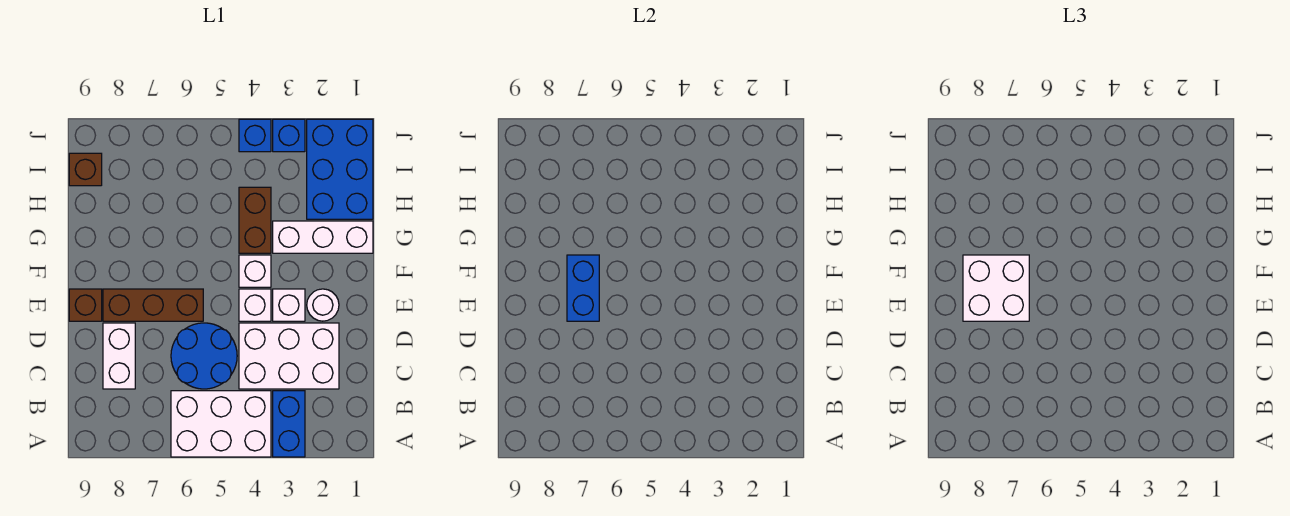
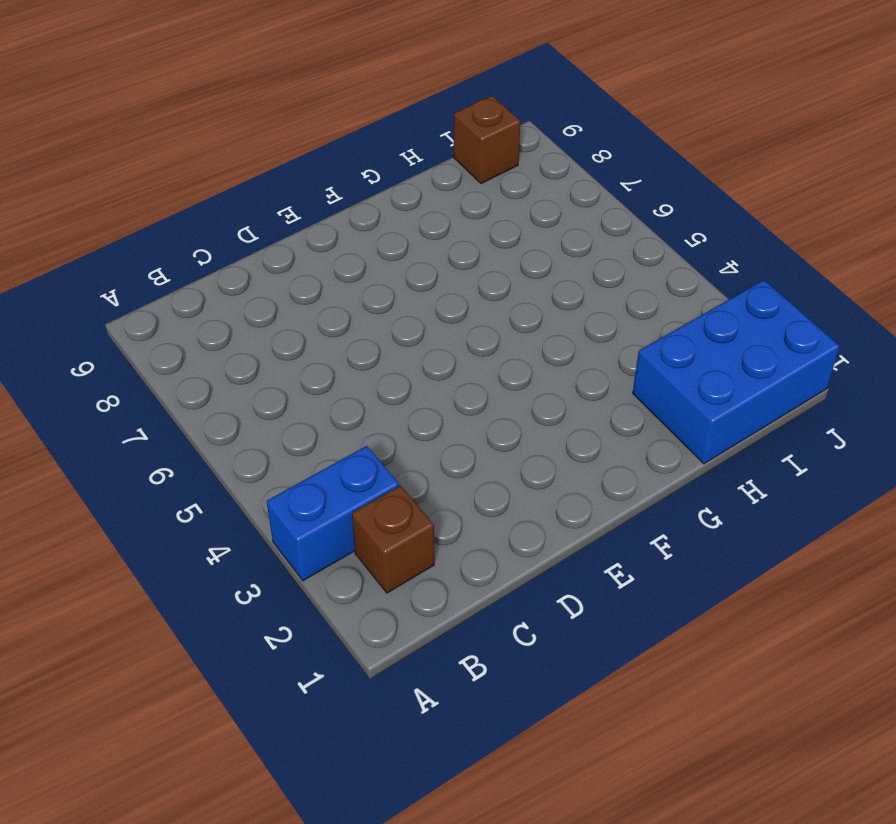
brown brick B2 level 1 -> brown brick E9 level 1
none -> white brick A4:B6 level 1
none -> white brick C2:D4 level 1
none -> blue round brick C5:D6 level 1

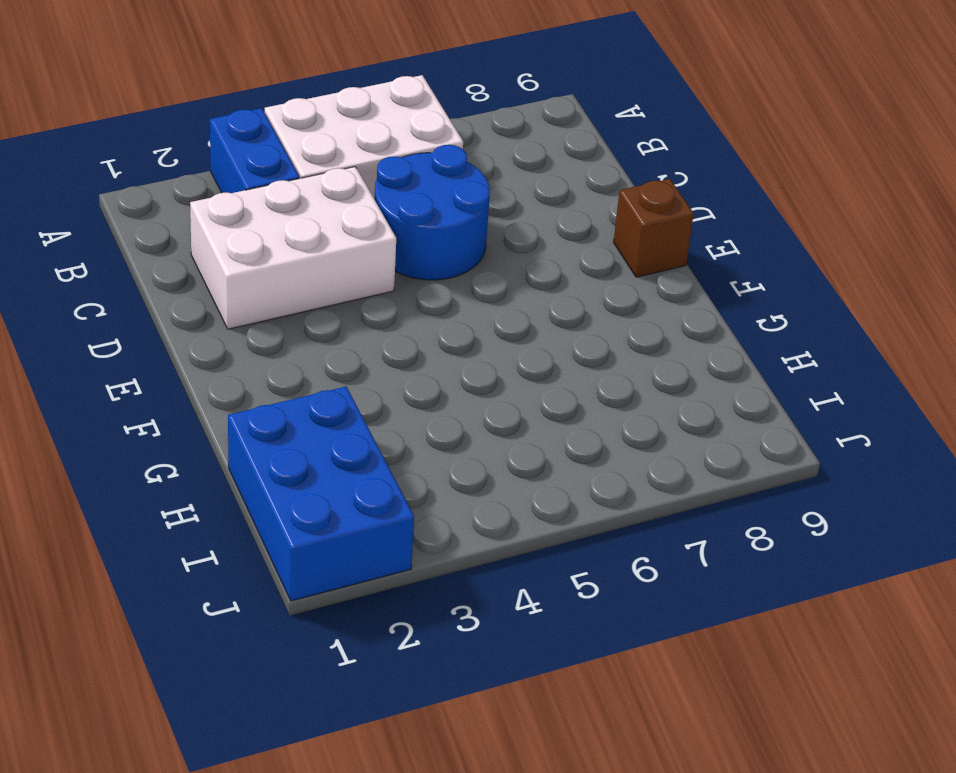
none -> white brick C8:D8 level 1
none -> white round brick E2 level 1
none -> white brick E3 level 1

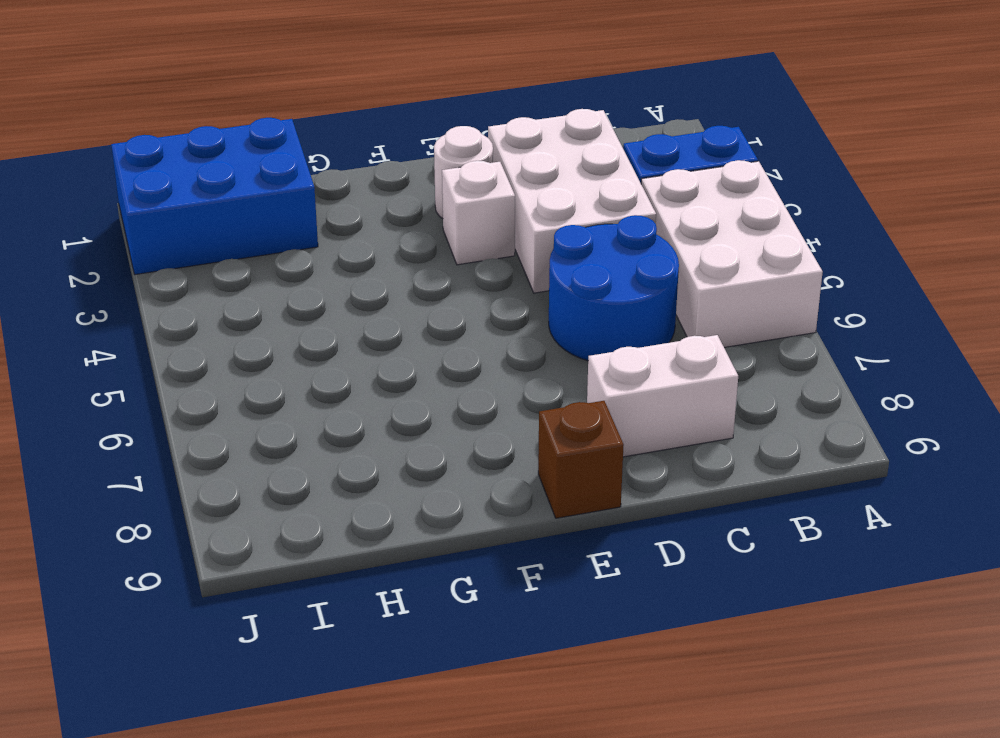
none -> white brick E4 level 1
none -> brown brick E6:E8 level 1
none -> white brick F4 level 1

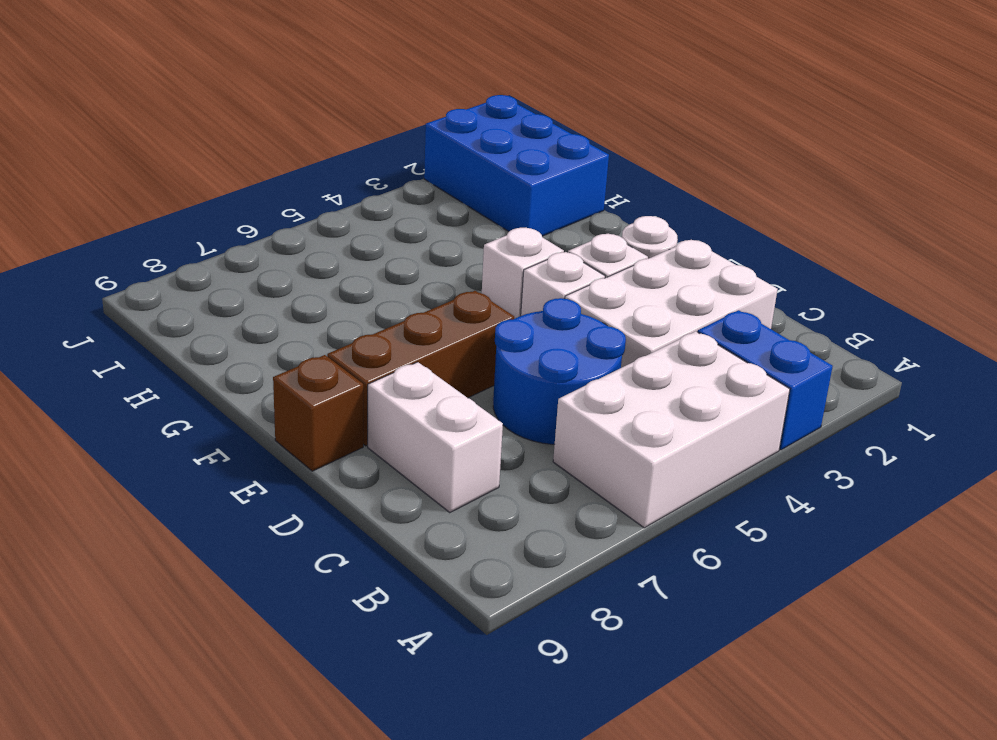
none -> white brick G1:G3 level 1
none -> brown brick G4:H4 level 1
none -> brown brick I9 level 1

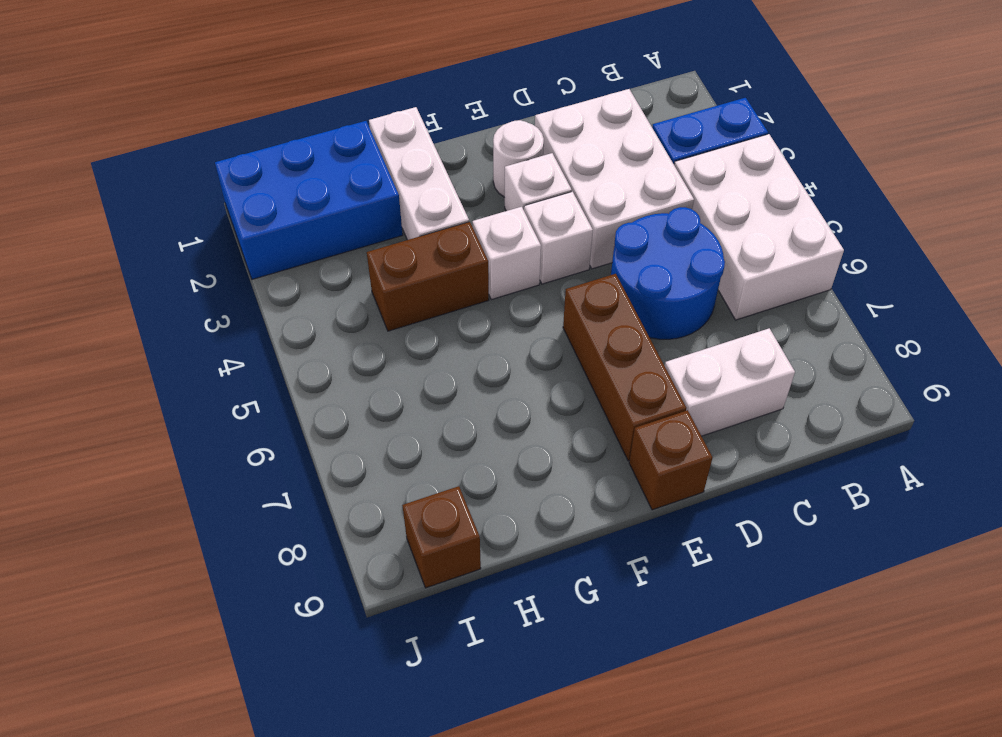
none -> blue brick J3 level 1
none -> blue brick J4 level 1
none -> blue brick E7:F7 level 2

